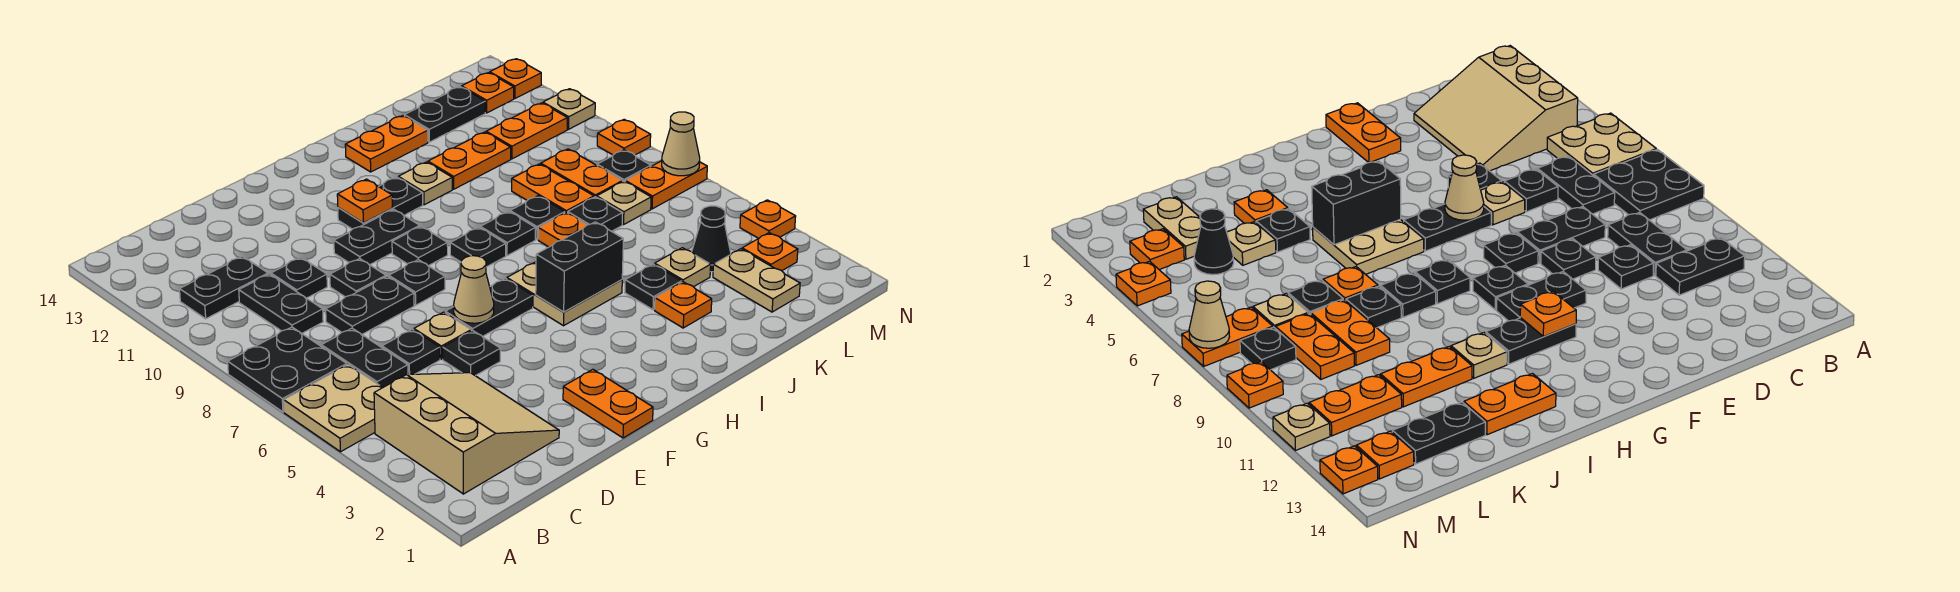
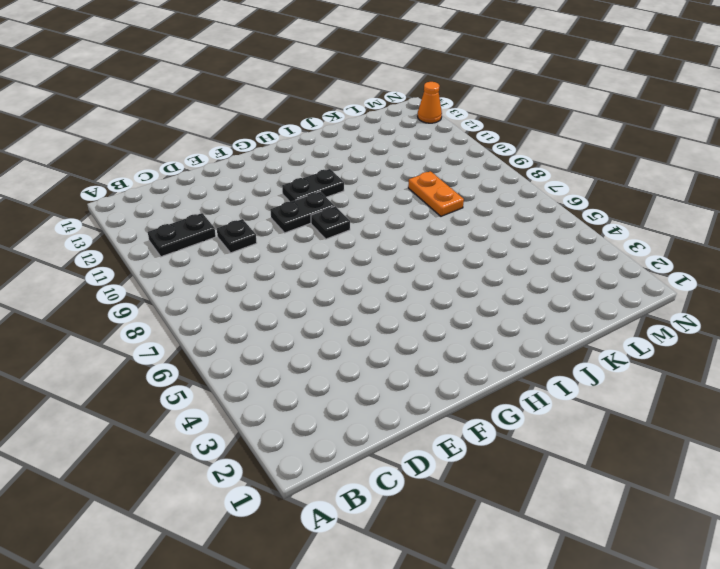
orange cone N13 level 1 -> orange plate N13 level 1
none -> tan plate A5:B6 level 1
none -> black plate A7:B8 level 1
none -> tan slope B2:D4 level 1 top B
none -> black plate C6:C7 level 1

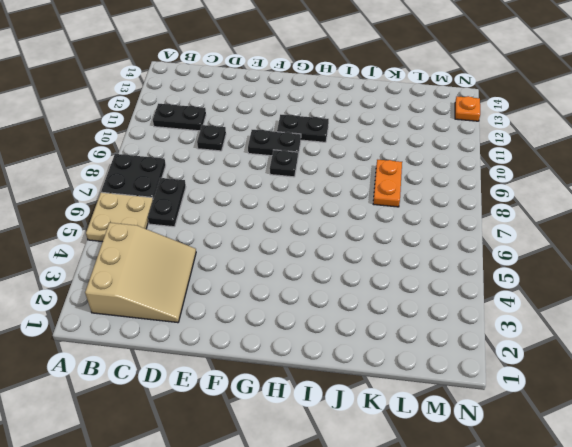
none -> black plate C9:C10 level 1
none -> black plate D6 level 1
none -> black plate D8:E8 level 1
none -> black plate E5 level 1

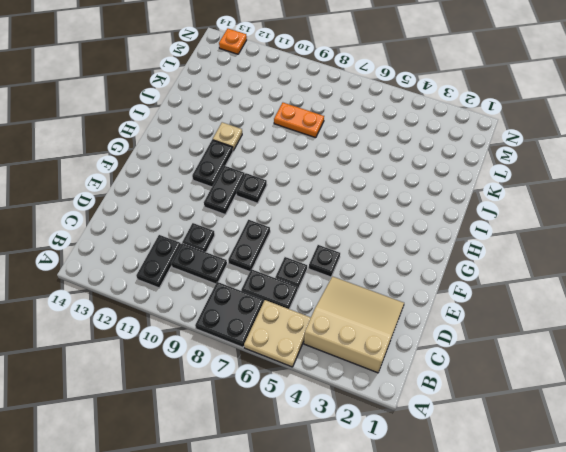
none -> tan plate E6 level 1
none -> black plate E9 level 1
none -> orange plate F1:F2 level 1
none -> black plate F6:G6 level 1

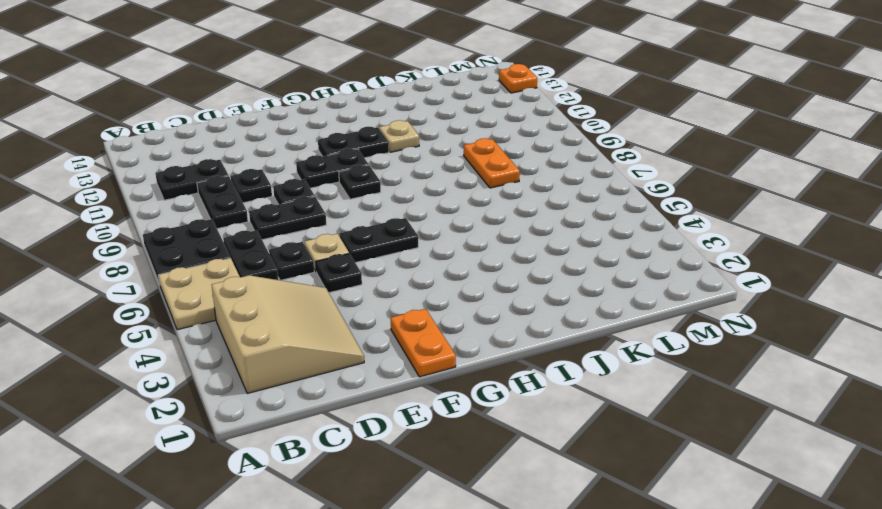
none -> black plate F8 level 1
none -> tan plate H5:I6 level 1
none -> black plate H8 level 1
none -> black plate I8 level 1

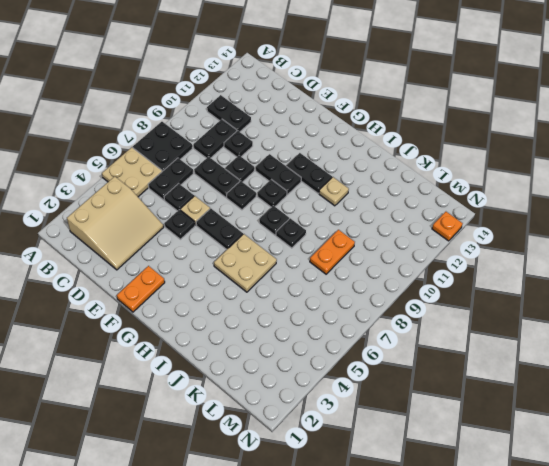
none -> orange plate I13:J13 level 1
none -> orange plate J3 level 1
none -> black plate J4 level 1
none -> orange plate J7 level 1

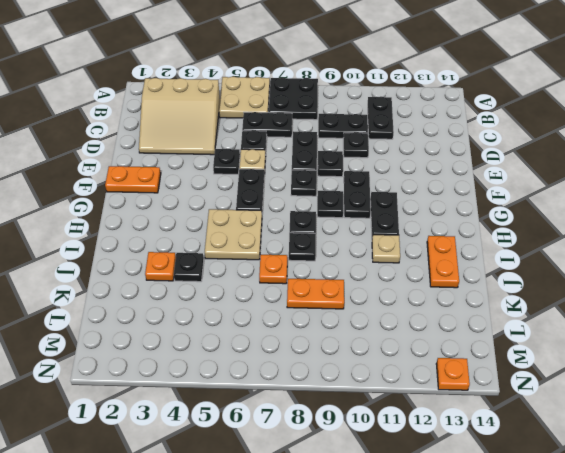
none -> black plate J8 level 1
none -> orange plate J11:K11 level 1
none -> tan plate K4 level 1
none -> black plate K7 level 1

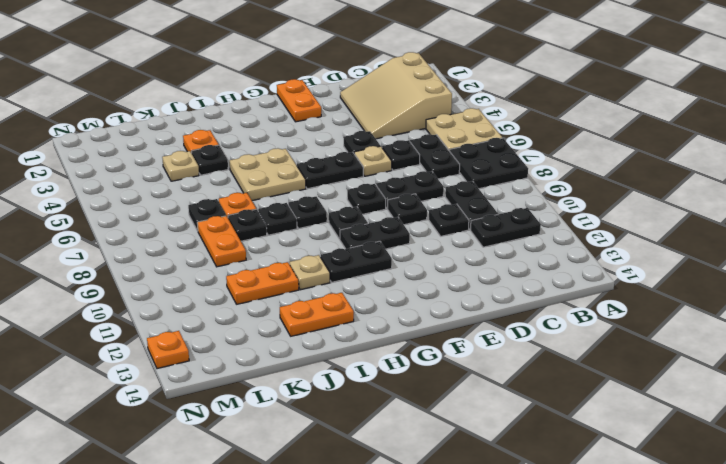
none -> black plate K13:L13 level 1
none -> tan plate L2:L3 level 1
none -> black cone L4 level 1
none -> tan plate L7 level 1

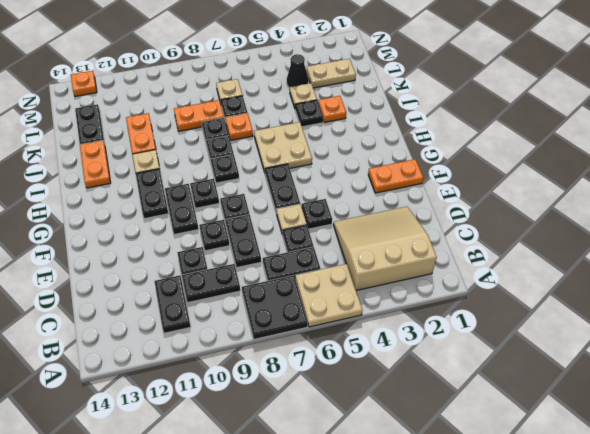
none -> orange plate L8:L9 level 1
none -> orange plate L11:M11 level 1
none -> orange plate M3 level 1
none -> orange plate M7:N7 level 1

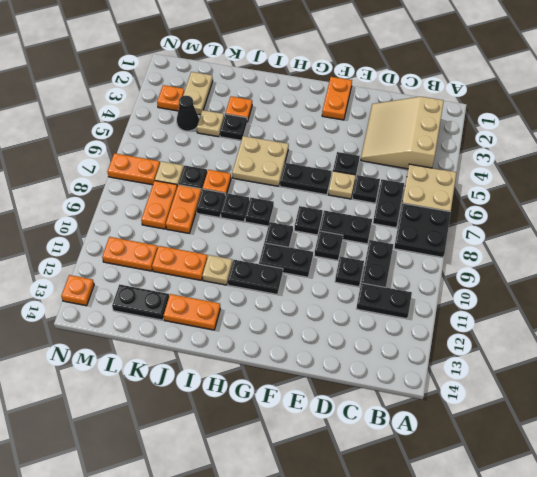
none -> black plate M8 level 1
none -> orange plate M13 level 1
none -> orange plate N4 level 1
none -> orange plate N9 level 1

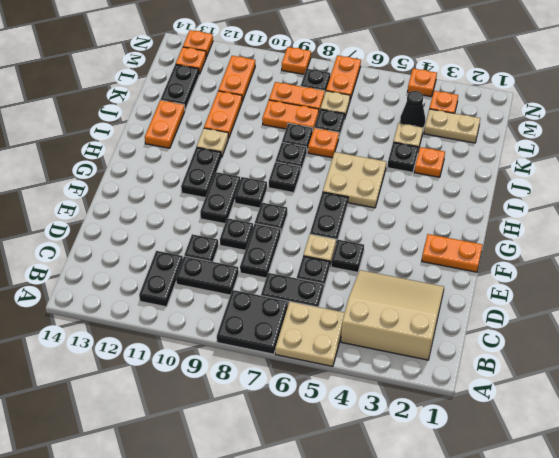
none -> tan plate N11 level 1
none -> tan cone F6 level 2
none -> orange plate G11 level 2
none -> black brick H5:I5 level 2

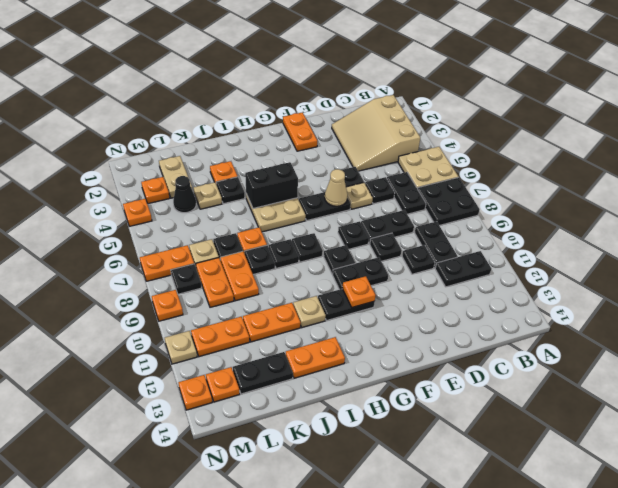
none -> tan cone N7 level 2

